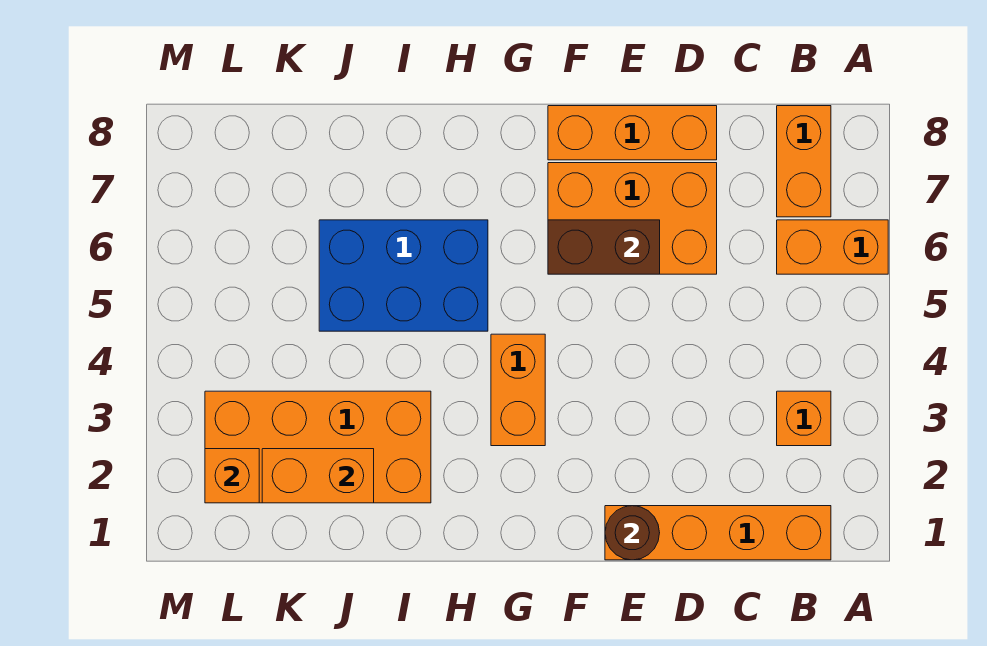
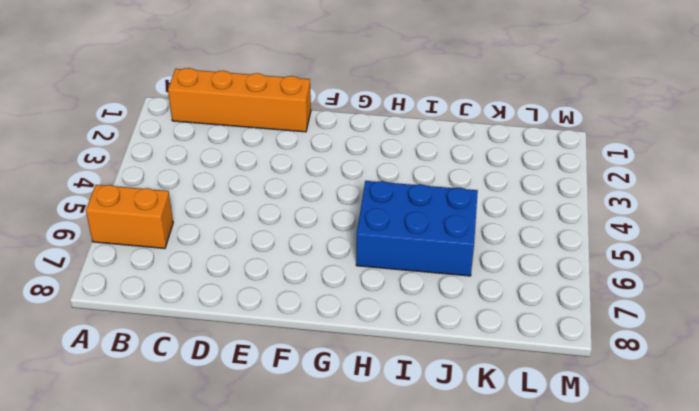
none -> orange brick B3 level 1
none -> orange brick B7:B8 level 1
none -> orange brick D6:F7 level 1

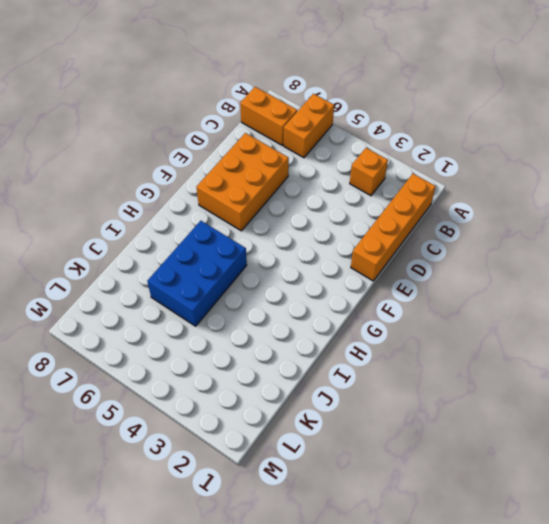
none -> orange brick D8:F8 level 1
none -> orange brick G3:G4 level 1
none -> orange brick I2:L3 level 1

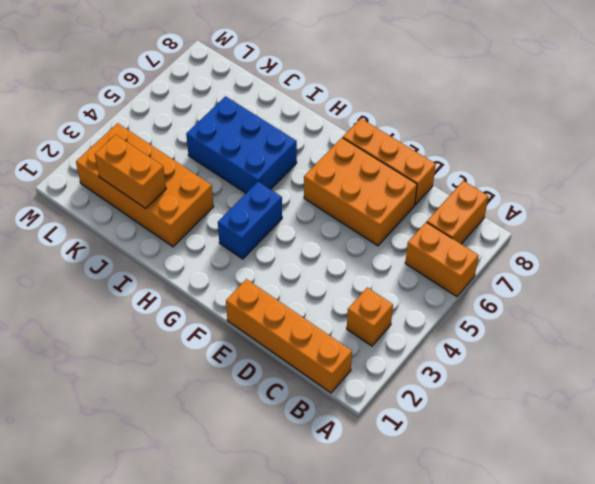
blue brick G3:G4 level 1 -> orange brick G3:G4 level 1
none -> brown round brick E1 level 2
none -> brown brick E6:F6 level 2
none -> orange brick L2 level 2

